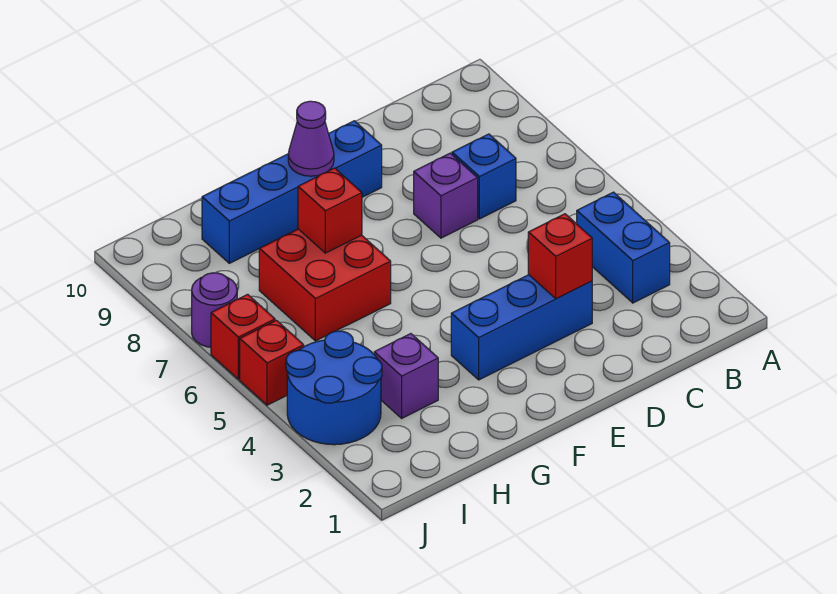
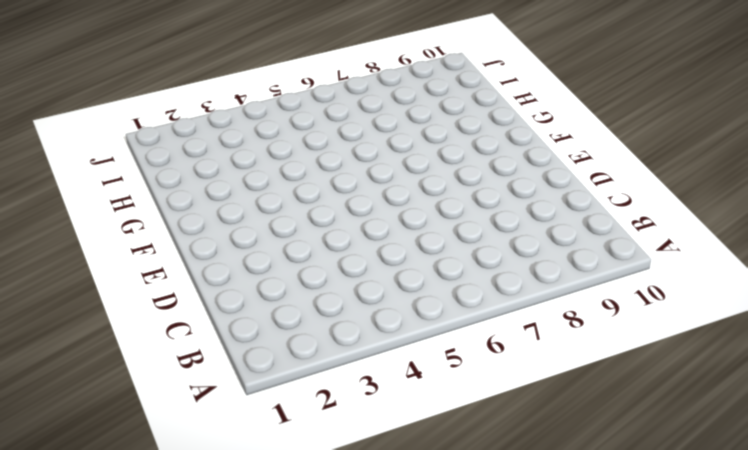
none -> blue brick B3:B4 level 1
none -> blue brick C7 level 1
none -> blue brick D3:F3 level 1

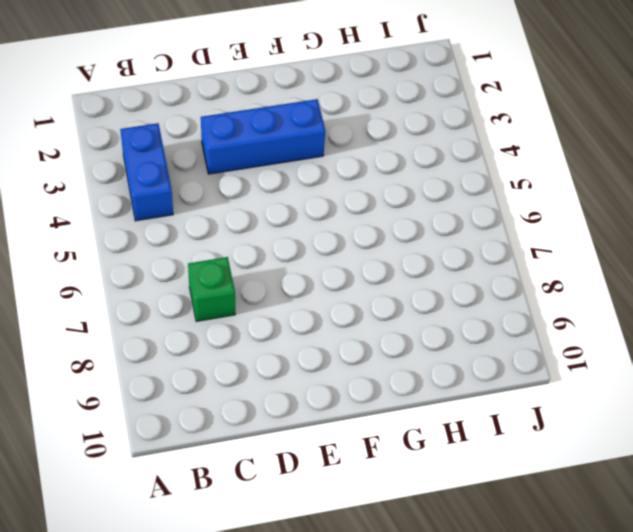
green brick C7 level 1 -> blue brick C7 level 1
none -> purple brick D7 level 1
none -> blue brick E9:H9 level 1
none -> red brick G6:H7 level 1

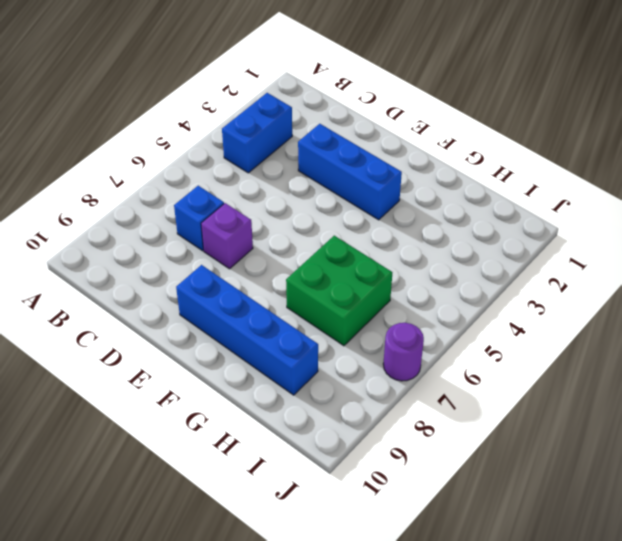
green brick G6:H7 level 1 -> red brick G6:H7 level 1
none -> purple brick H3 level 1
none -> blue round brick I3:J4 level 1
none -> red brick J5 level 1

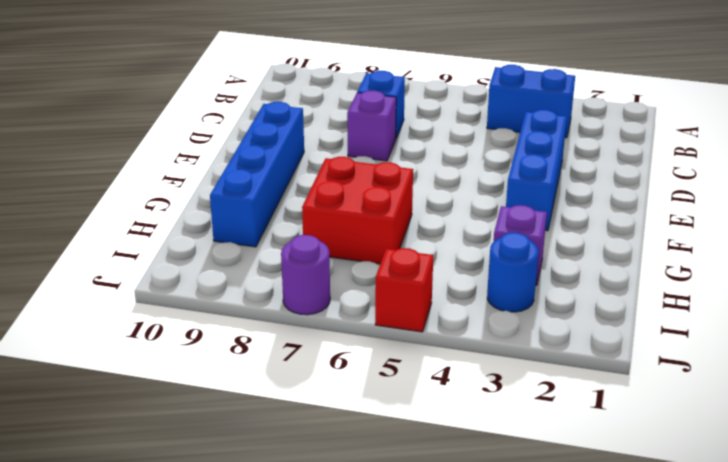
blue round brick I3 level 1 -> blue round brick I3:J4 level 1
none -> red brick J6 level 1
none -> red brick D3 level 2
none -> purple cone F9 level 2

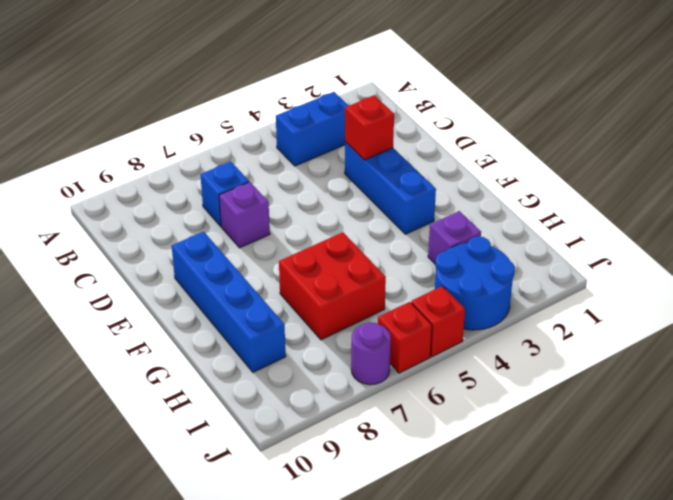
none -> purple cone F9 level 2
none -> red brick G7 level 2

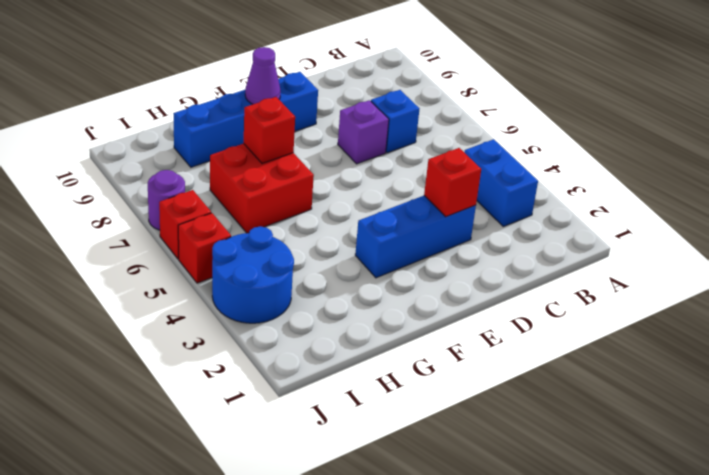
none -> purple brick H3 level 1

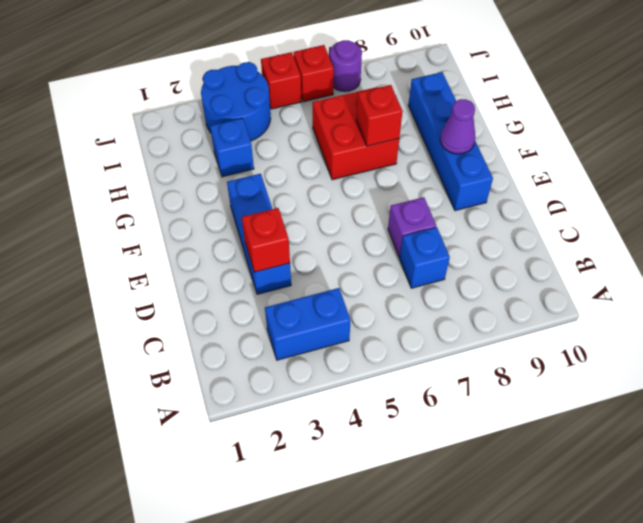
blue brick H3 level 1 -> purple brick H3 level 1

